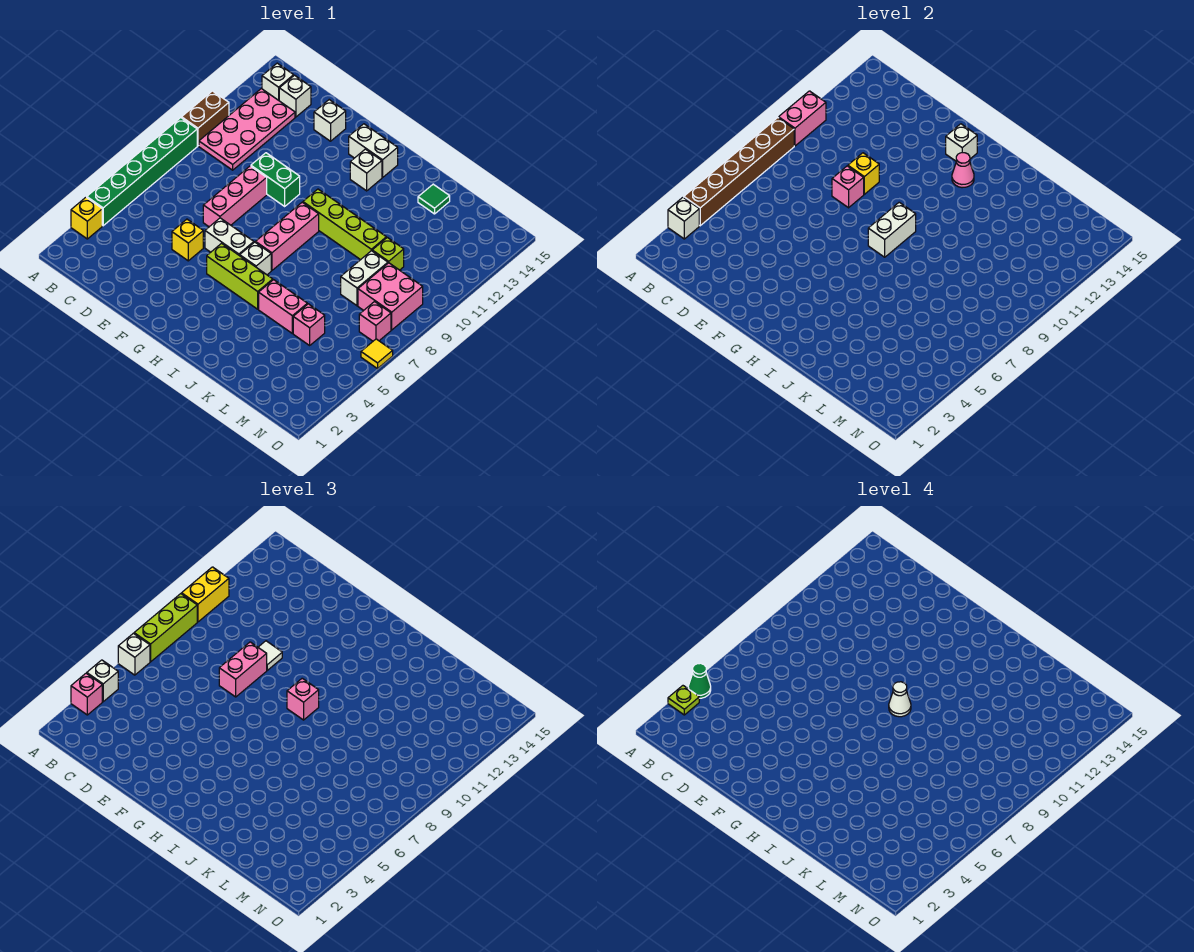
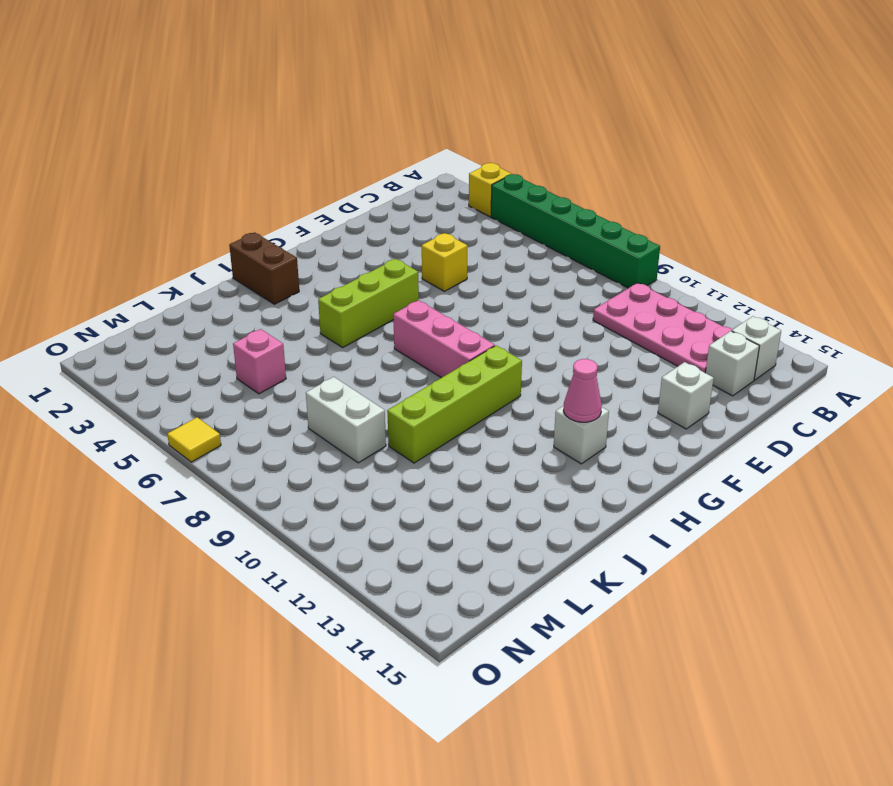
brown brick I1:I2 level 1 -> brown brick A10:A11 level 1
none -> pink brick E7:E9 level 1
none -> green brick E10:F10 level 1
none -> white brick F6:G6 level 1
none -> white brick G14:H14 level 1

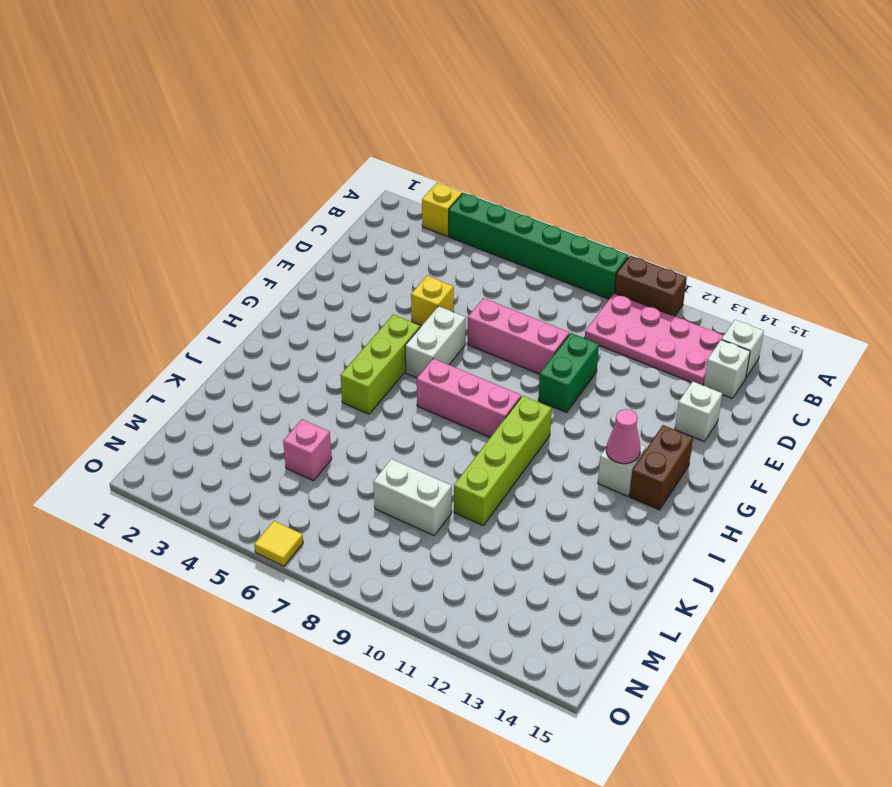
brown brick G14:H14 level 1 -> white brick G14:H14 level 1
none -> white brick H6 level 1
none -> pink brick J5:K5 level 1
none -> green tile K14 level 1
none -> lime brick L10 level 1

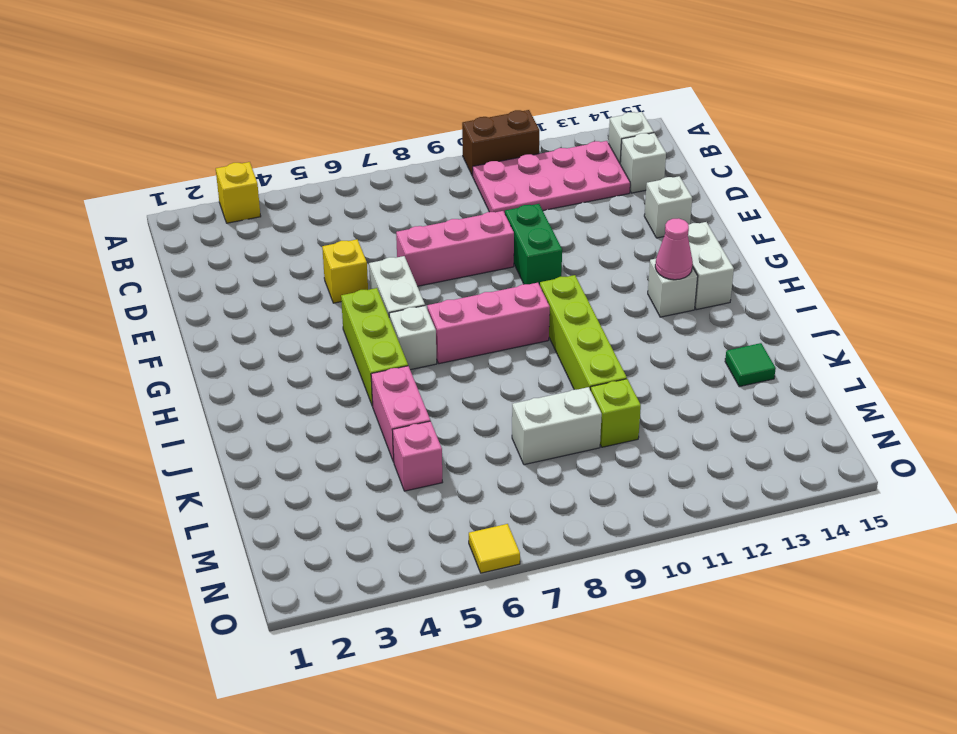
none -> green brick A4:A9 level 1
none -> pink brick M8:N9 level 1
none -> pink brick N7 level 1
none -> white brick A3 level 2

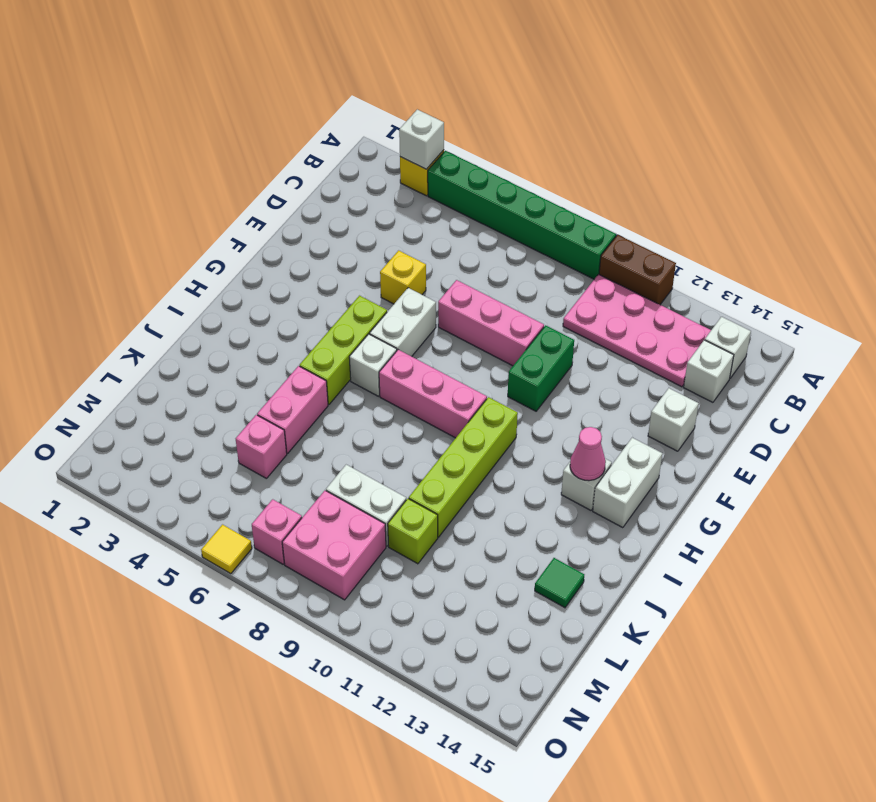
none -> brown brick A4:A9 level 2
none -> pink brick A10:A11 level 2
none -> pink brick E9 level 2
none -> yellow brick E10 level 2

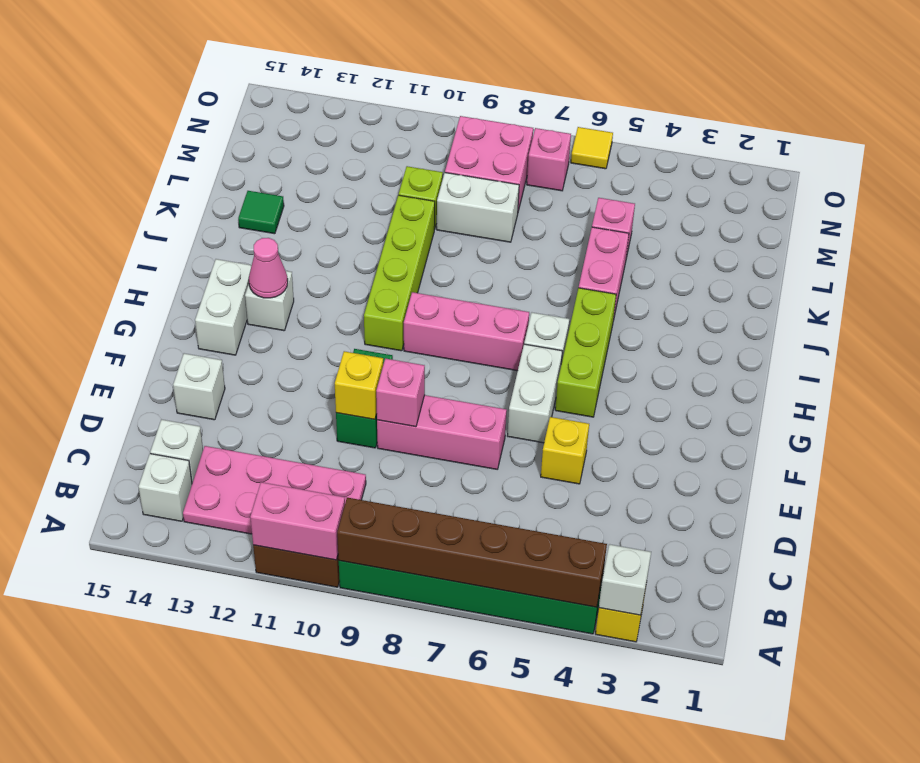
none -> white brick G14 level 2
none -> white brick H8:H9 level 2
none -> pink brick A3 level 3
none -> white brick A4 level 3

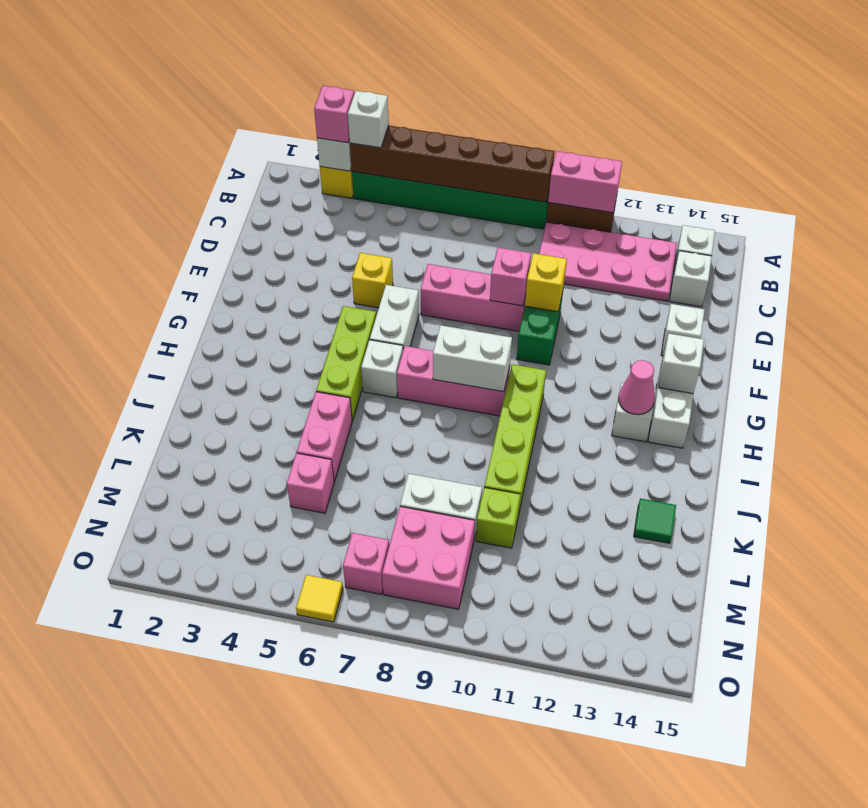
none -> white brick A6 level 3
none -> lime brick A7:A9 level 3
none -> yellow brick A10:A11 level 3
none -> pink brick E8:E9 level 3

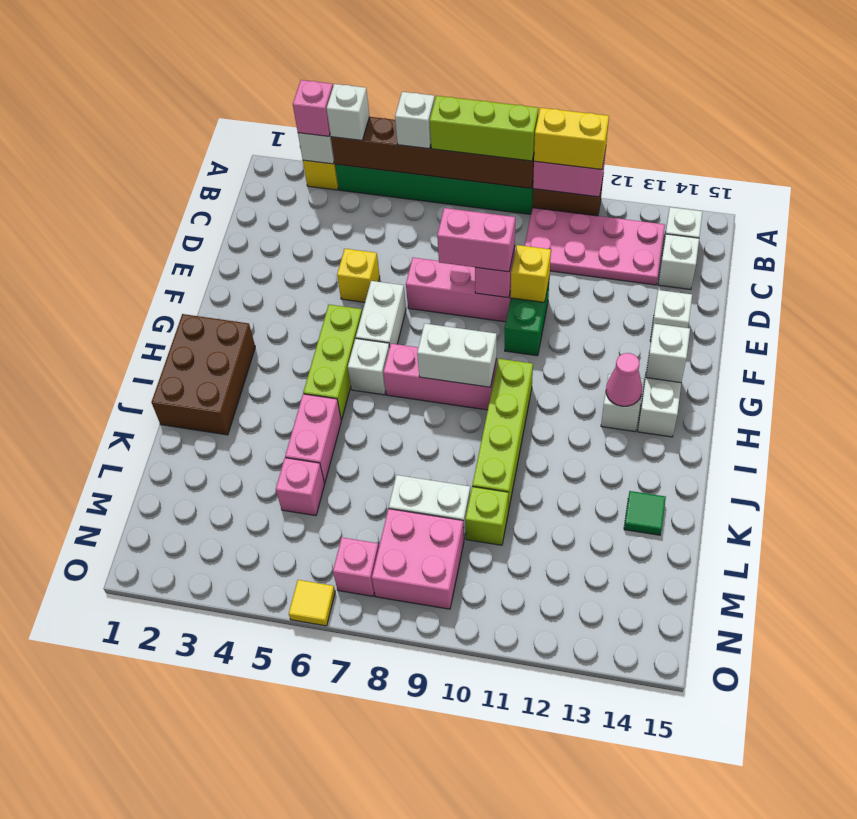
brown brick H1:J2 level 1 -> none
none -> white tile E10 level 3
none -> pink brick H9 level 3
none -> lime plate A3 level 4
none -> green cone A4 level 4

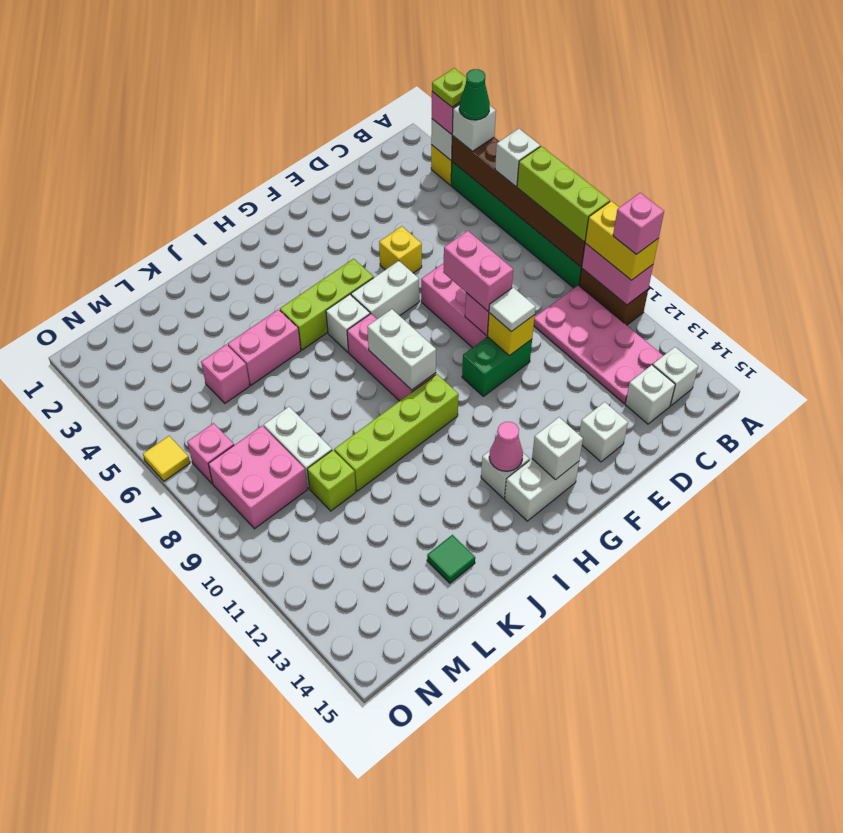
pink brick A11 level 4 -> pink brick H9 level 3
none -> white cone H9 level 4

